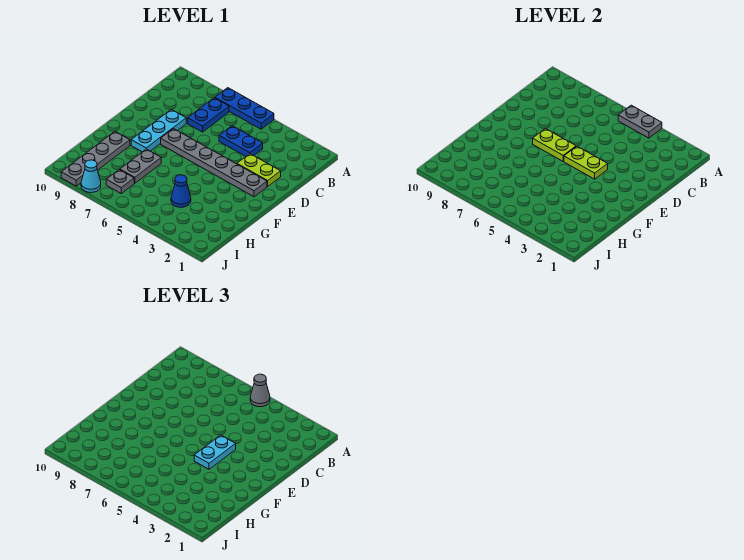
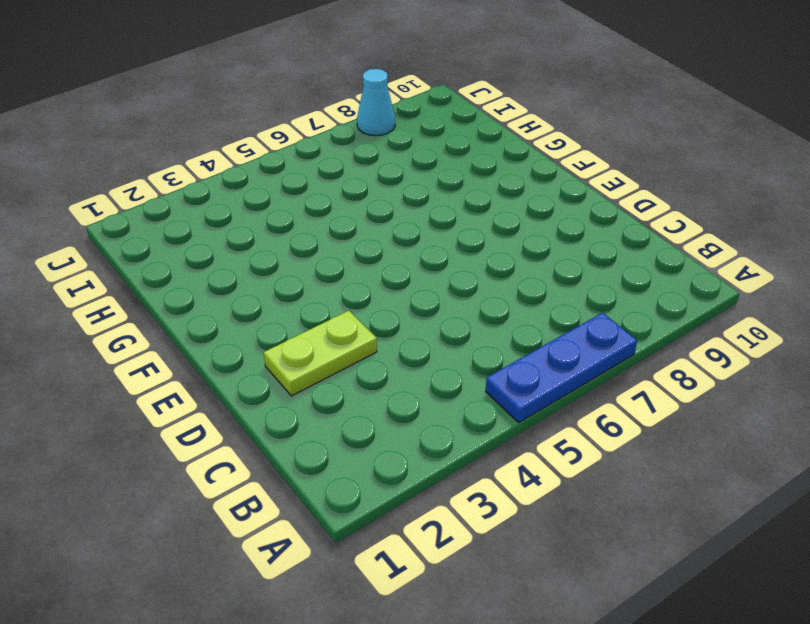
none -> blue plate B7:C7 level 1
none -> blue plate C4:C5 level 1
none -> cyan plate D8:F8 level 1

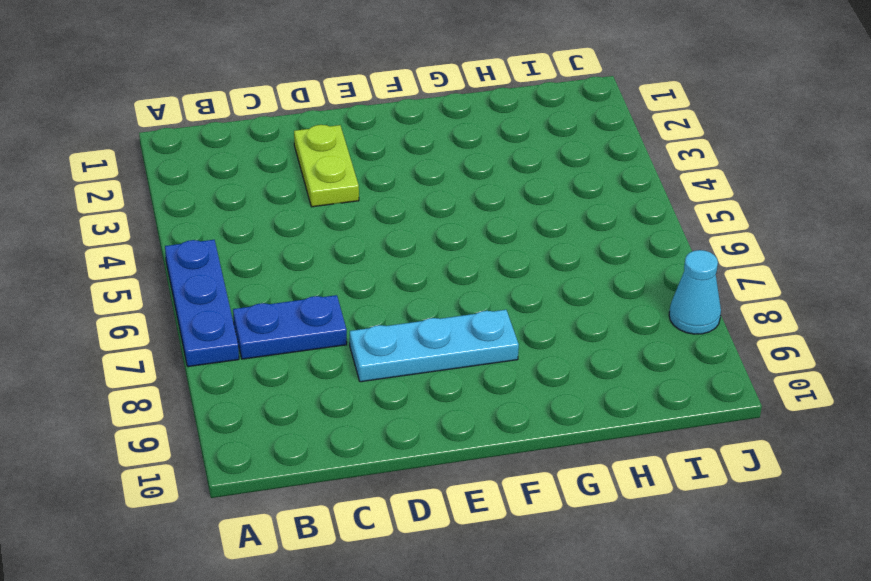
none -> blue plate C4:C5 level 1
none -> grey plate E2:E7 level 1
none -> grey plate G7:H7 level 1

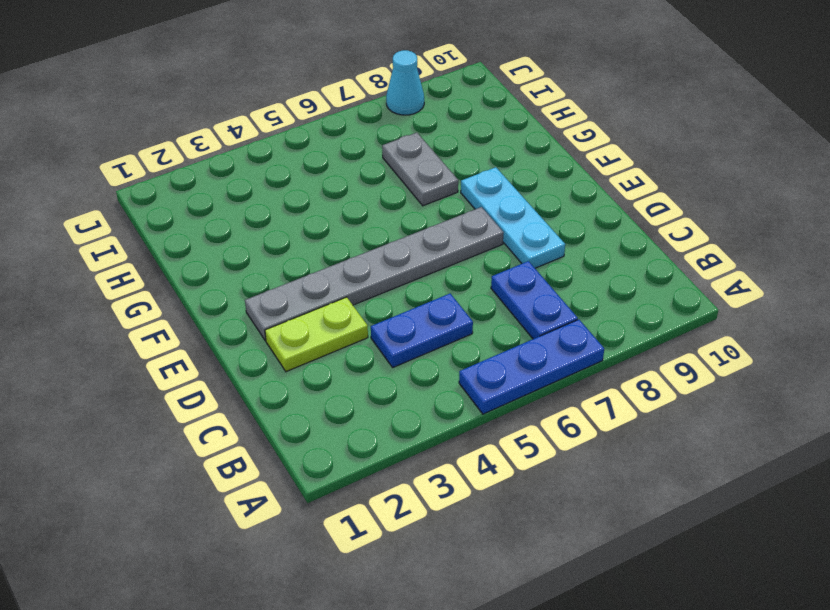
none -> grey plate G9:J9 level 1
none -> blue cone H4 level 1
none -> grey plate I7 level 1

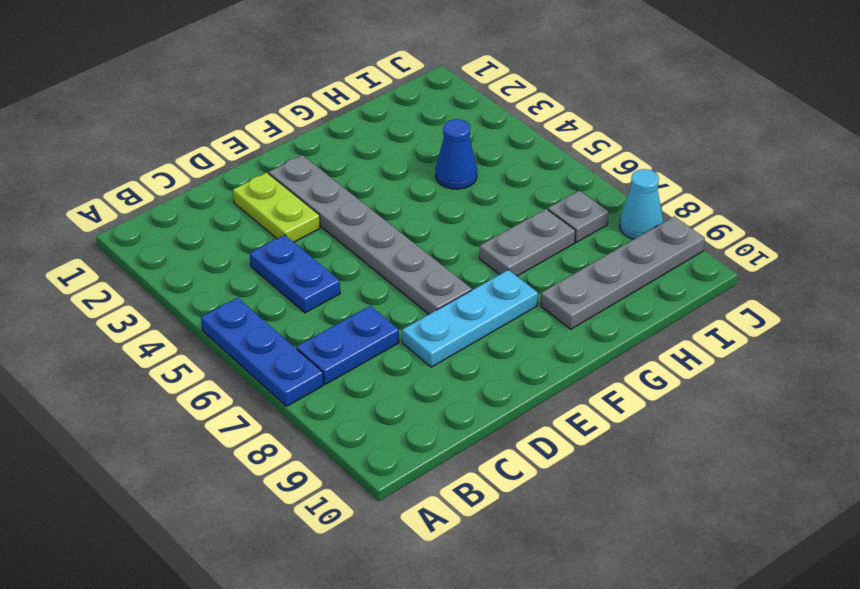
none -> grey plate A4:A5 level 2
none -> lime plate E4:E5 level 2
none -> lime plate E6:E7 level 2

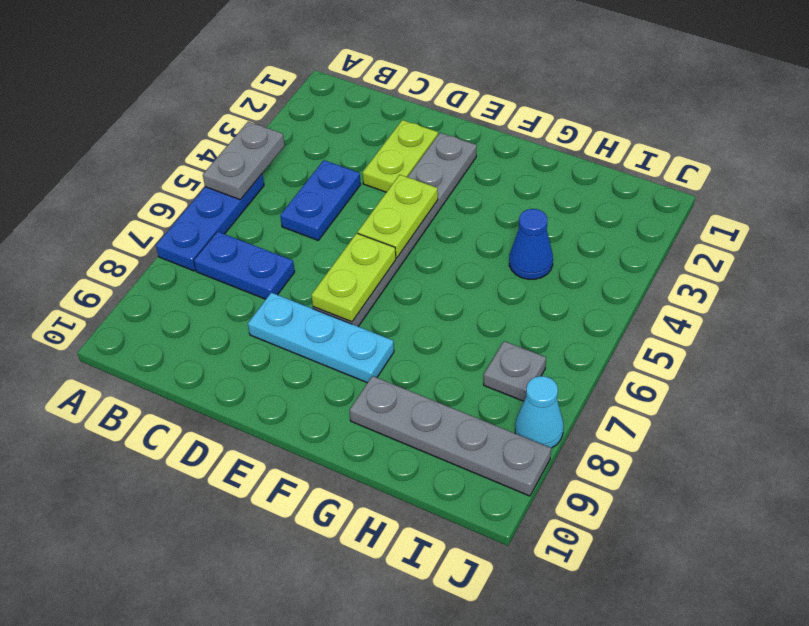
none -> grey plate G7:H7 level 1
none -> grey cone A5 level 3
none -> cyan plate E4:F4 level 3

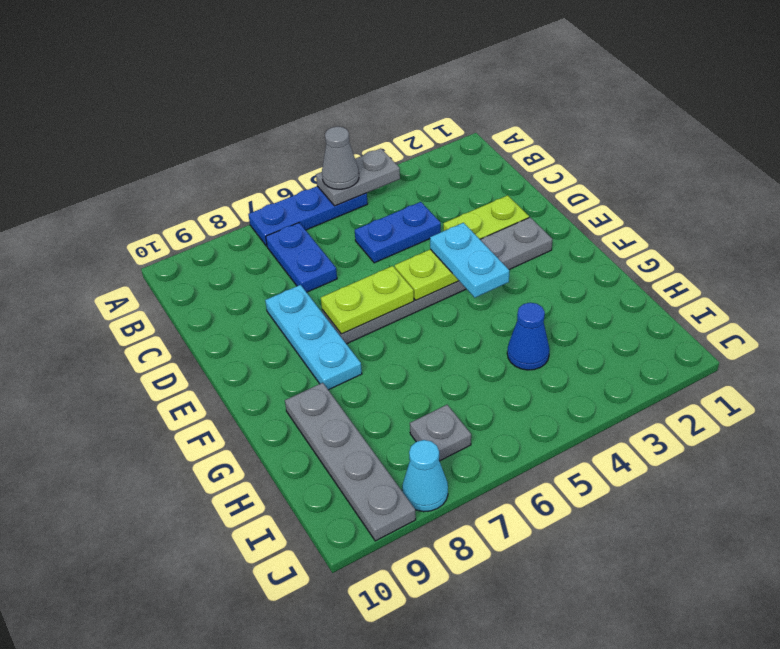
none -> grey plate G7:H7 level 1

